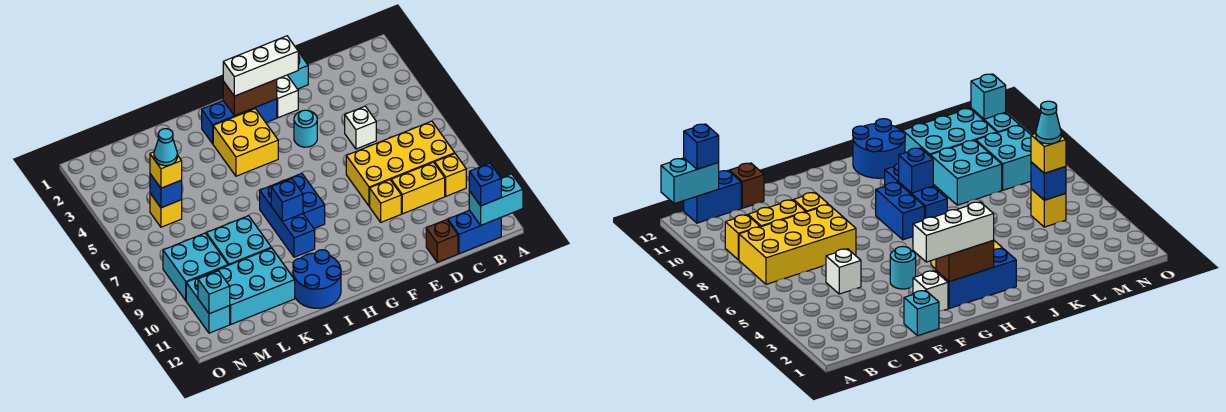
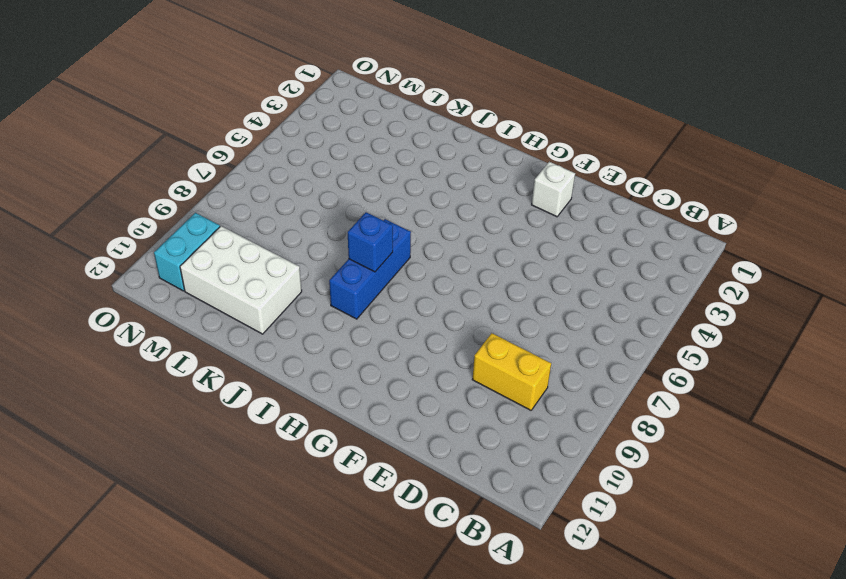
white brick K10:M11 level 1 -> cyan brick K10:M11 level 1
none -> yellow brick B7:E8 level 1
none -> yellow brick B9 level 1
none -> blue brick B12:C12 level 1

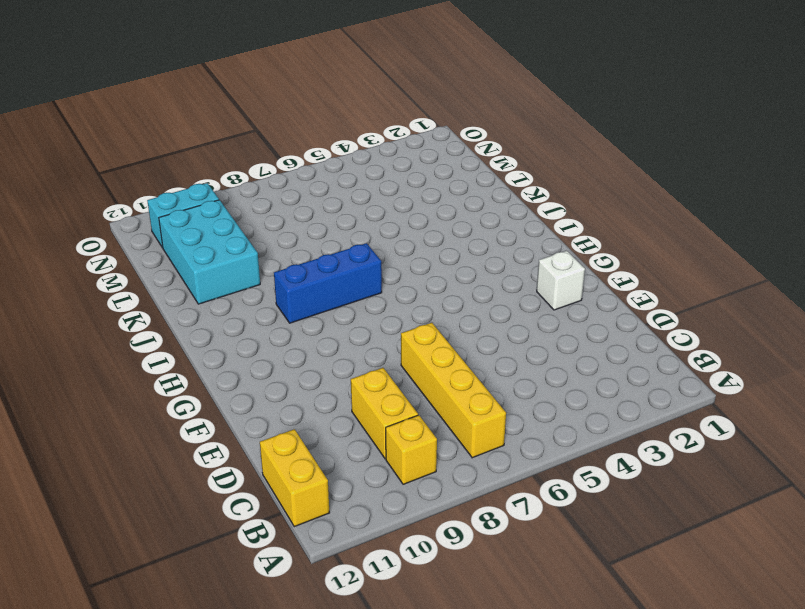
yellow brick B7:E7 level 1 -> yellow brick B7:E8 level 1
yellow brick B12:C12 level 1 -> blue brick B12:C12 level 1
none -> white brick D5 level 1
none -> brown brick D12 level 1
none -> cyan brick E1 level 1

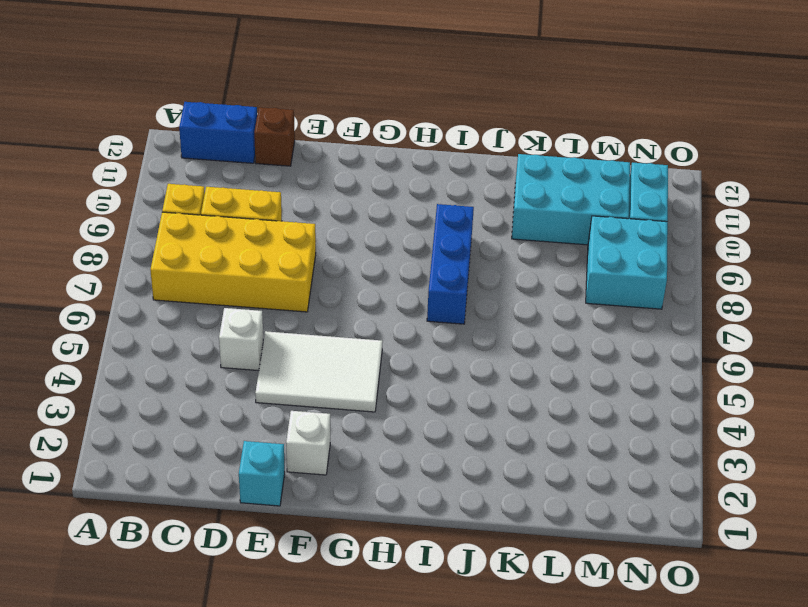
white tile E4:G5 level 1 -> cyan round brick F4 level 1
none -> yellow brick E9 level 1
none -> blue brick G2:I2 level 1
none -> yellow brick H3:I4 level 1

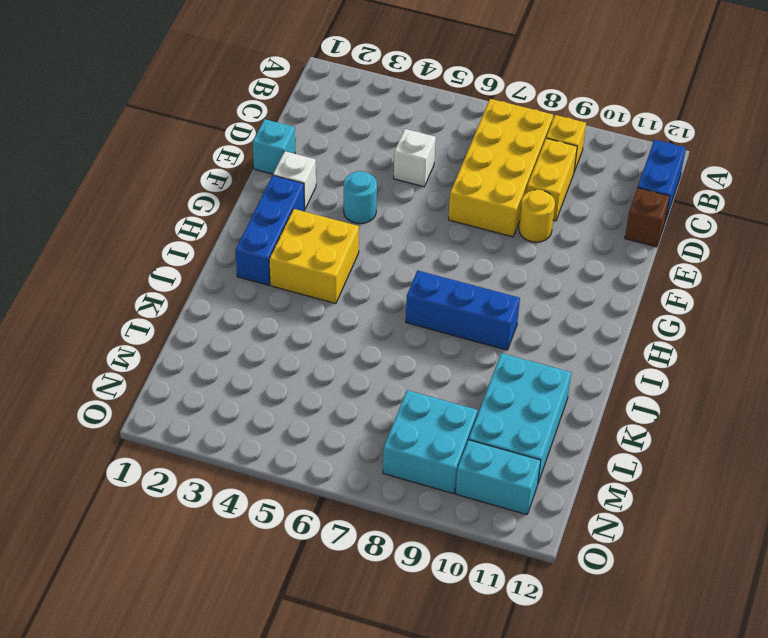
yellow round brick E9 level 1 -> yellow brick E9 level 1
none -> blue brick H7:H8 level 1
none -> blue round brick I11:J12 level 1
none -> cyan brick K8:L9 level 1

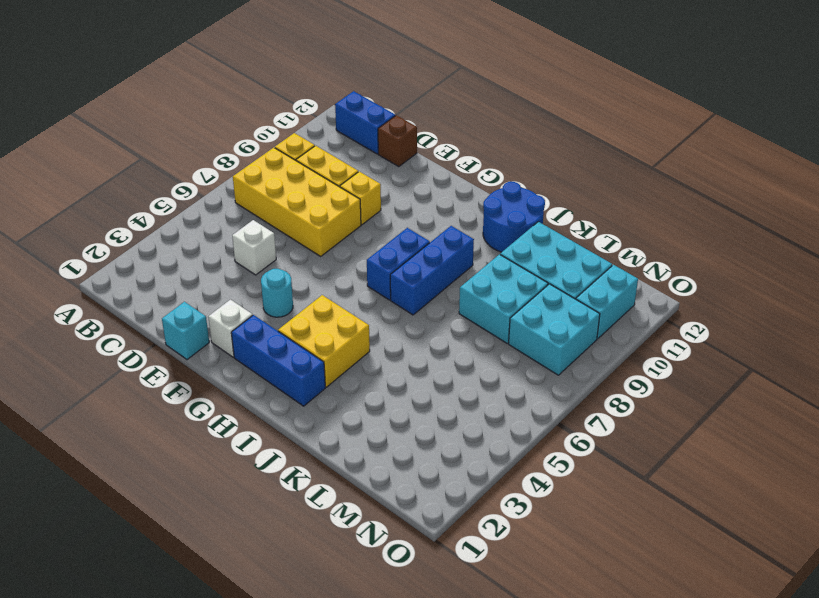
none -> yellow brick M5 level 1
none -> cyan brick A12:B12 level 2
none -> brown brick G2:H2 level 2

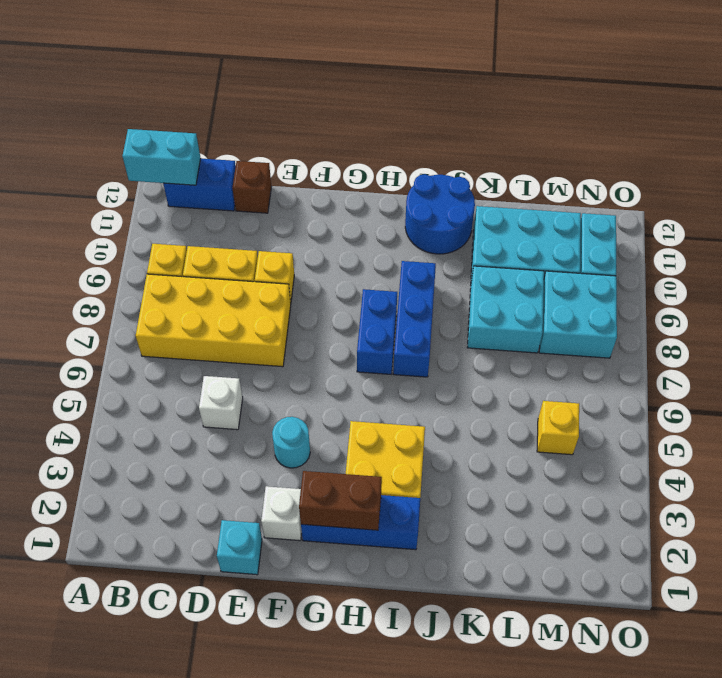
none -> blue brick I8 level 2
none -> blue brick M5 level 2
none -> cyan brick N11 level 2

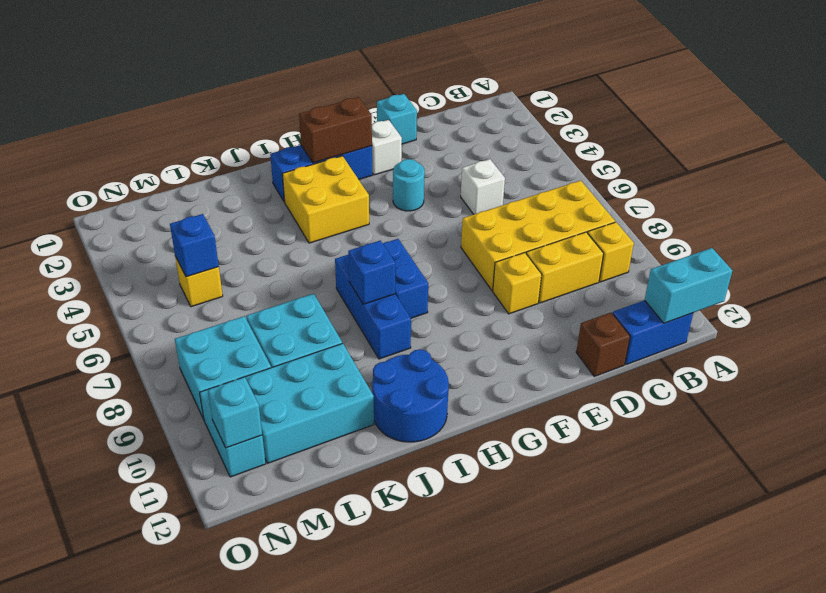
none -> blue brick B12 level 3
none -> white brick F2:H2 level 3
none -> yellow brick M5 level 3

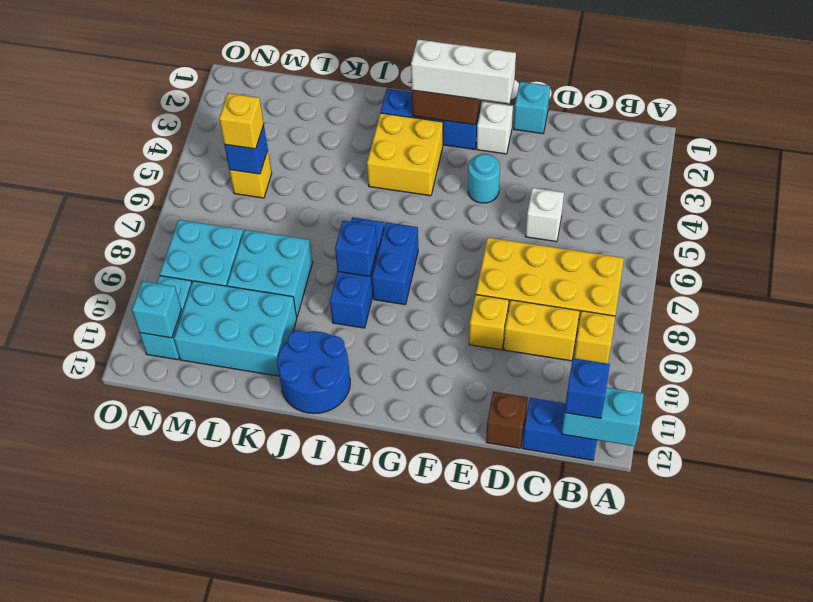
none -> cyan cone M5 level 4

